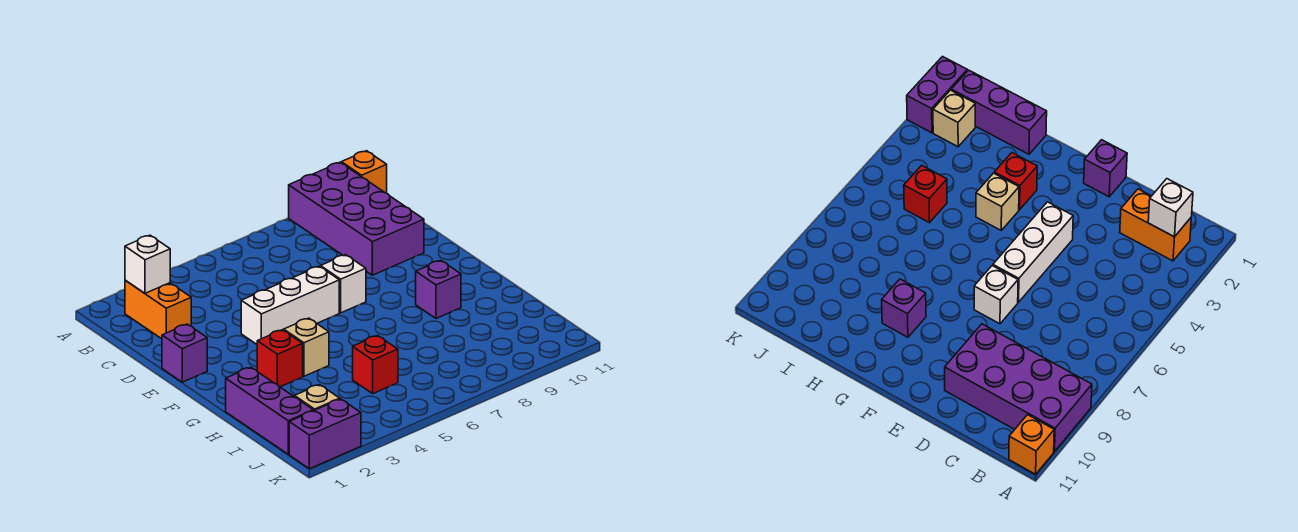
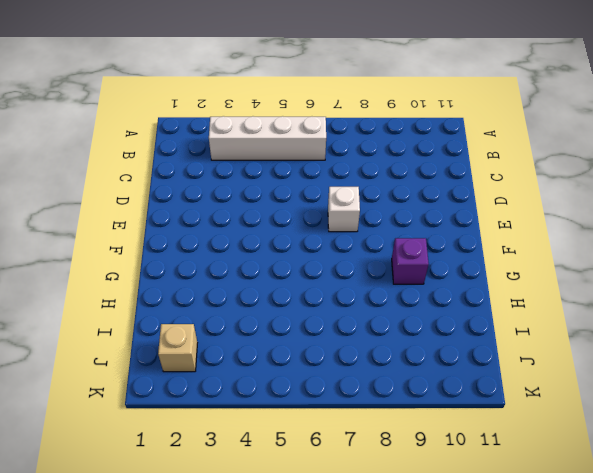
white brick B3:B6 level 1 -> none
none -> purple brick A9:D10 level 1
none -> orange brick A11 level 1
none -> orange brick B2:C2 level 1

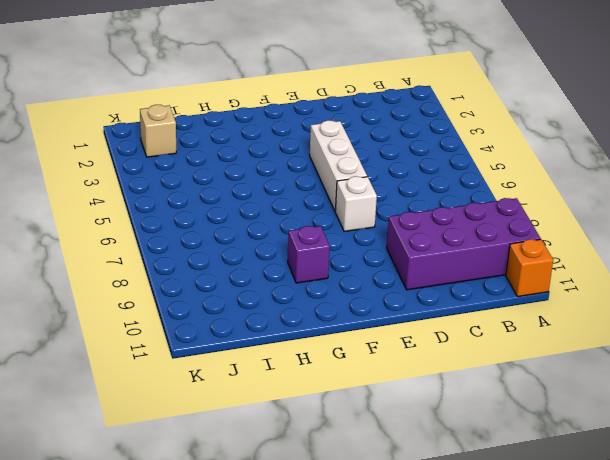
none -> orange brick B2:C2 level 1
none -> purple brick E1 level 1
none -> red brick G3 level 1

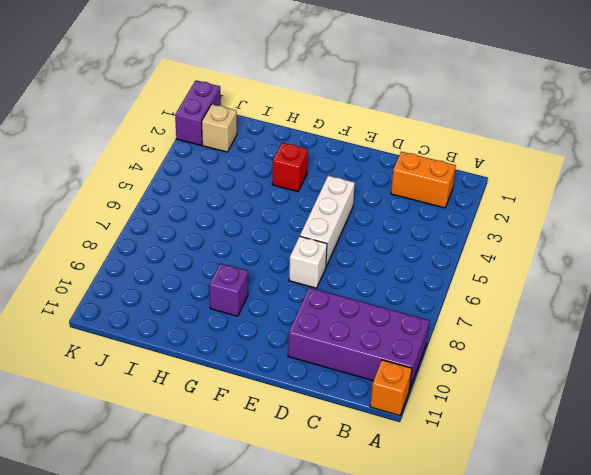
none -> purple brick E1 level 1
none -> tan brick G4 level 1
none -> purple brick H1:J1 level 1

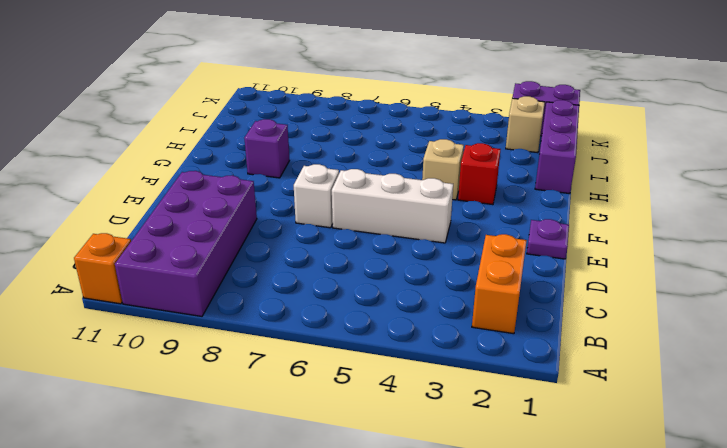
purple plate E1 level 1 -> purple brick E1 level 1
none -> red brick I5 level 1
none -> white brick B2 level 2

